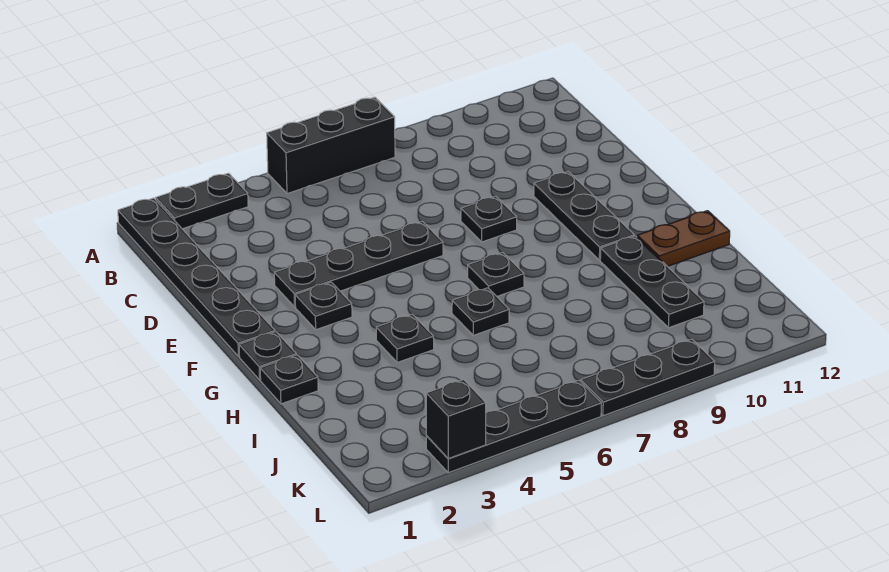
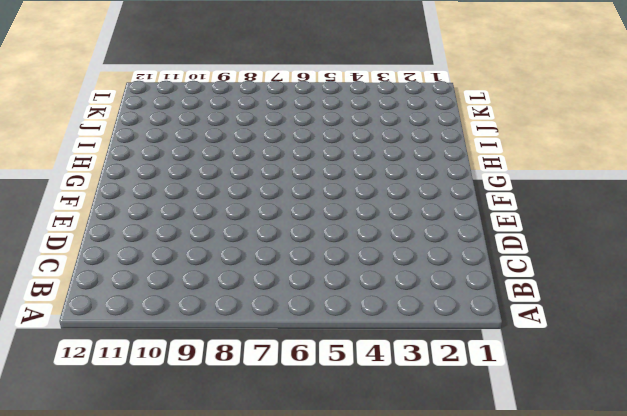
none -> black plate A1:F1 level 1
none -> black plate A2:A3 level 1
none -> black brick A5:A7 level 1

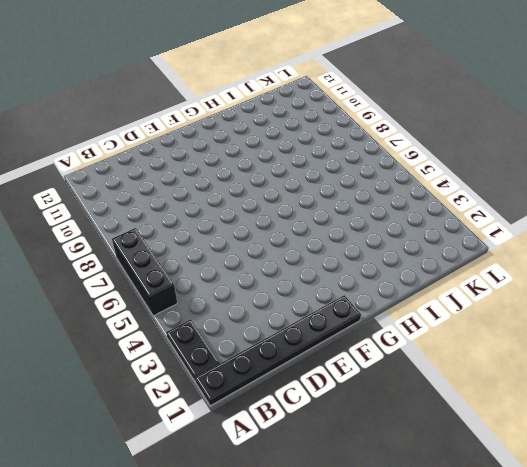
none -> black plate E3:E6 level 1
none -> black plate E8 level 1
none -> black plate E10:G10 level 1

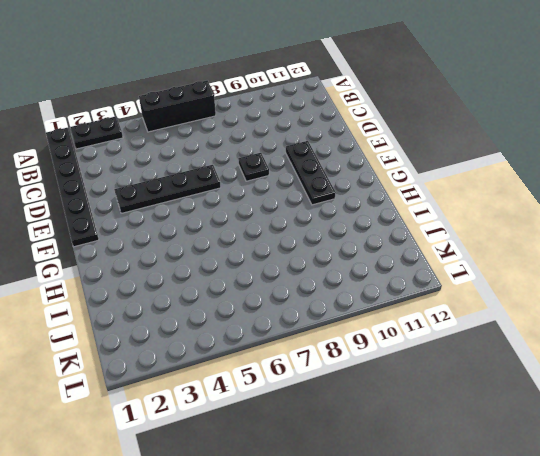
none -> black plate F3 level 1
none -> black plate G1 level 1
none -> black plate G7 level 1

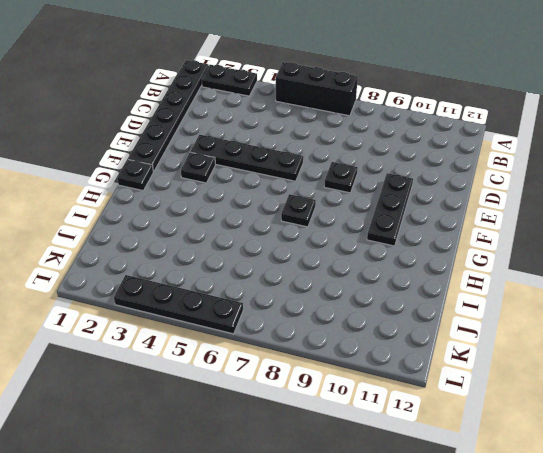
none -> black plate H1 level 1
none -> black plate H4 level 1
none -> black plate H6 level 1

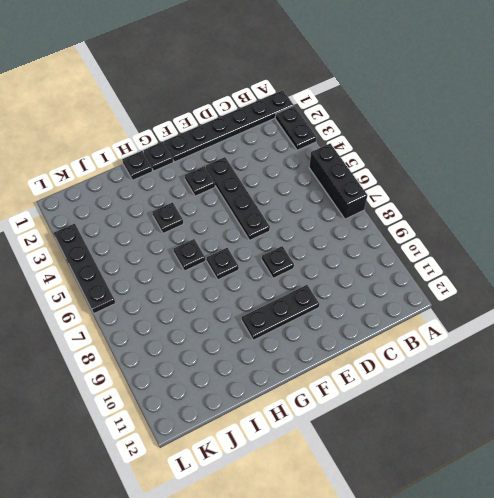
none -> black plate H10:J10 level 1
none -> brown plate H11:H12 level 1
none -> black plate L7:L9 level 1

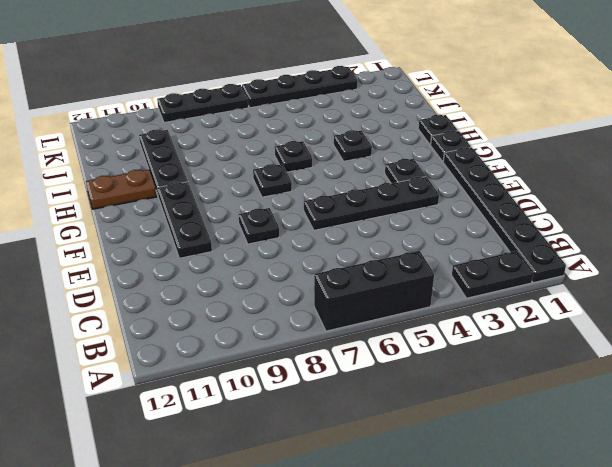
none -> black brick L3 level 2

